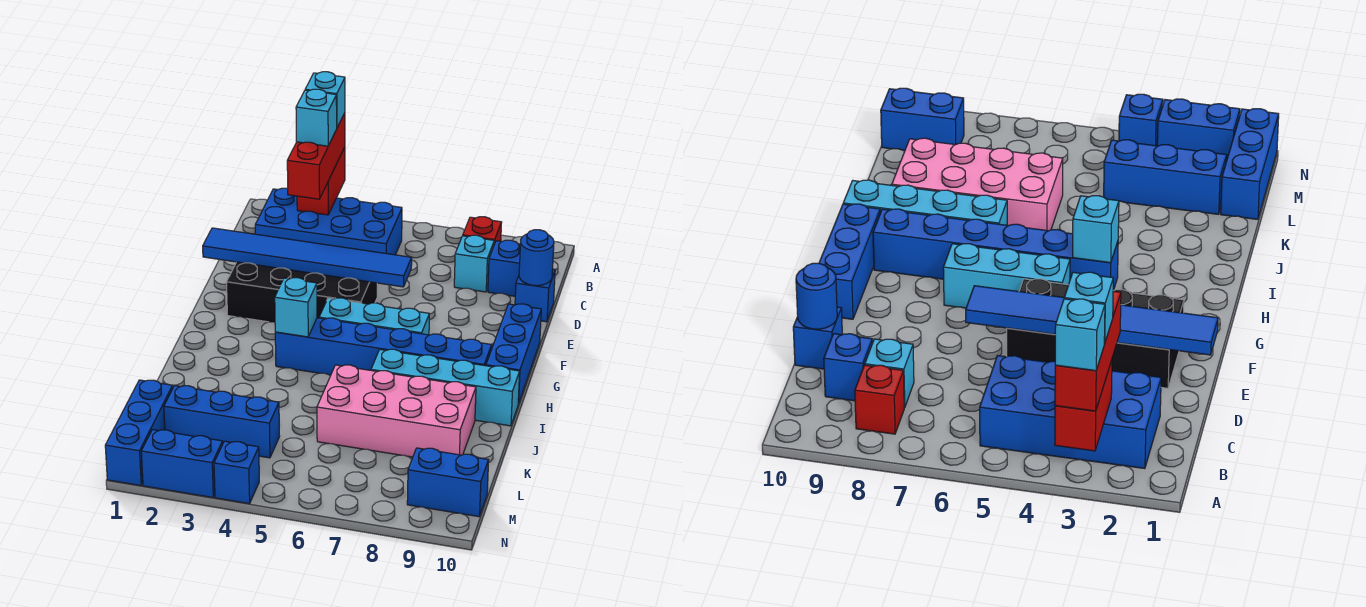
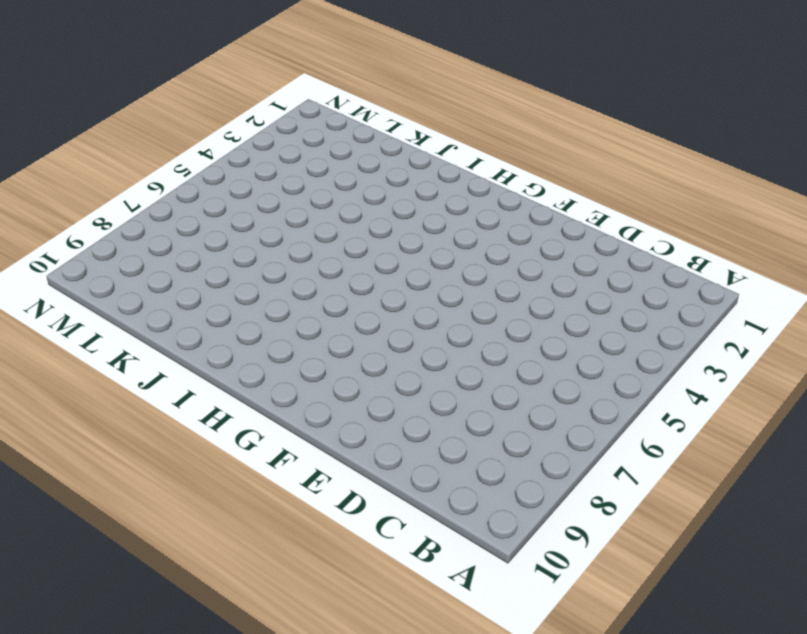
none -> blue brick B2:C5 level 1
none -> red brick B8 level 1
none -> cyan brick C8 level 1

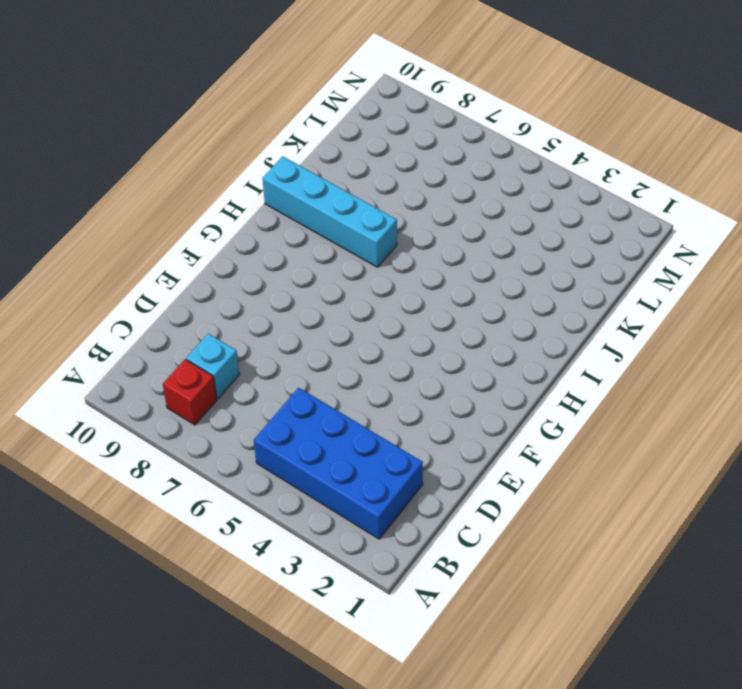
none -> blue brick C9 level 1
none -> blue brick D10 level 1
none -> black brick E2:F5 level 1

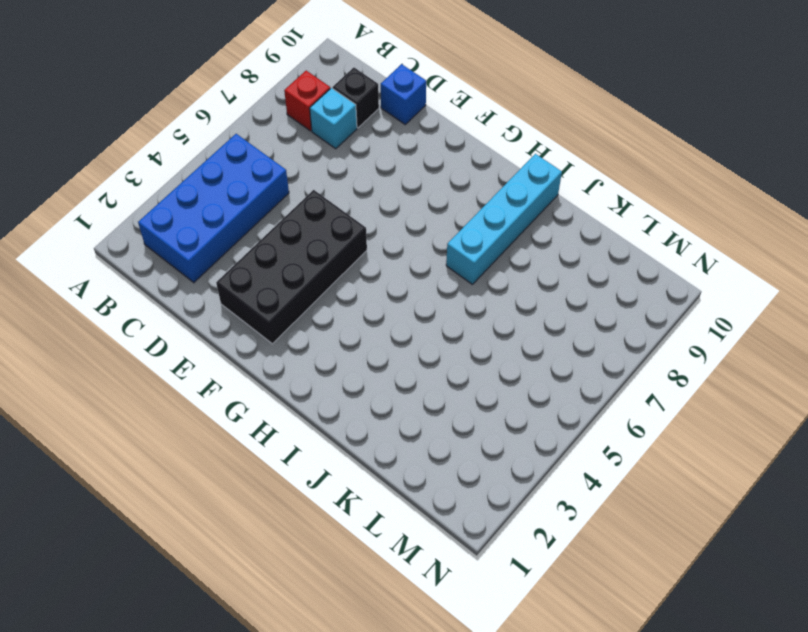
black brick C9 level 1 -> blue brick C9 level 1
none -> blue brick F10:H10 level 1
none -> cyan brick G5:G7 level 1
none -> blue brick H4:H9 level 1

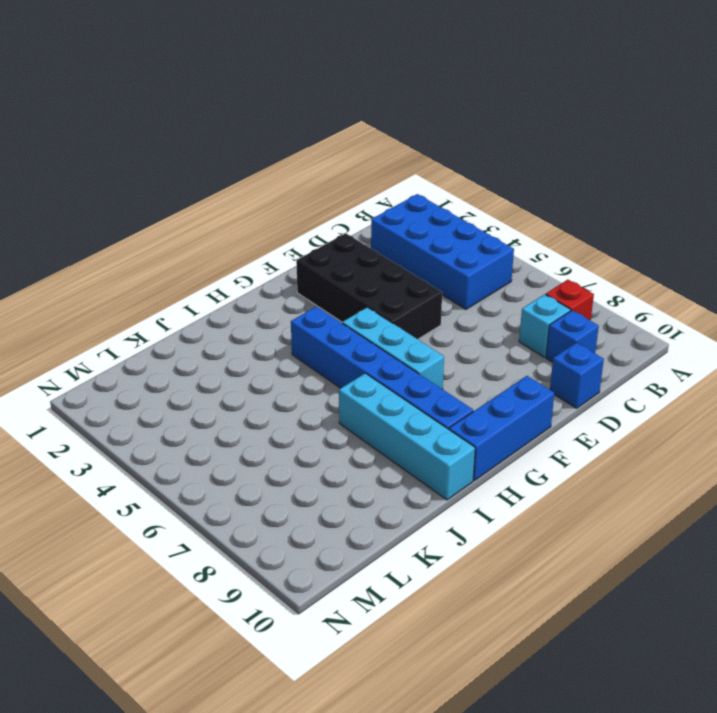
none -> pink brick J6:K9 level 1
none -> blue brick L1:N1 level 1
none -> blue brick L2:L4 level 1

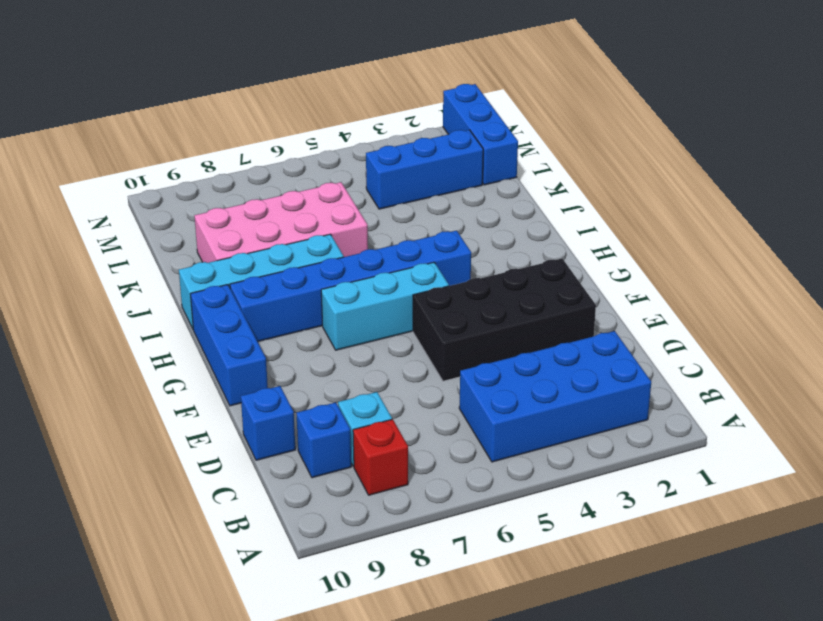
none -> blue brick M9:M10 level 1
none -> blue brick N2:N3 level 1
none -> blue brick N4 level 1

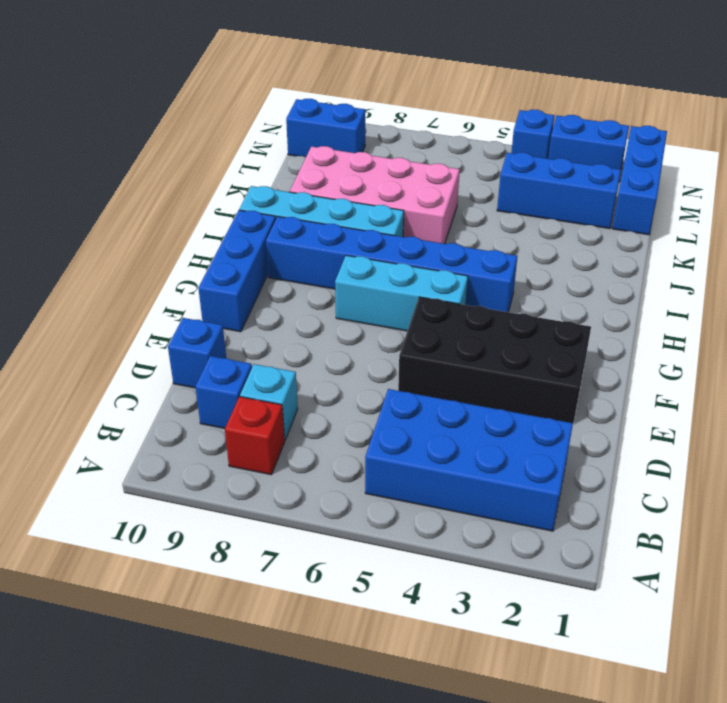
none -> red brick A3:B3 level 2
none -> blue round brick D10 level 2
none -> blue tile E1:E6 level 2

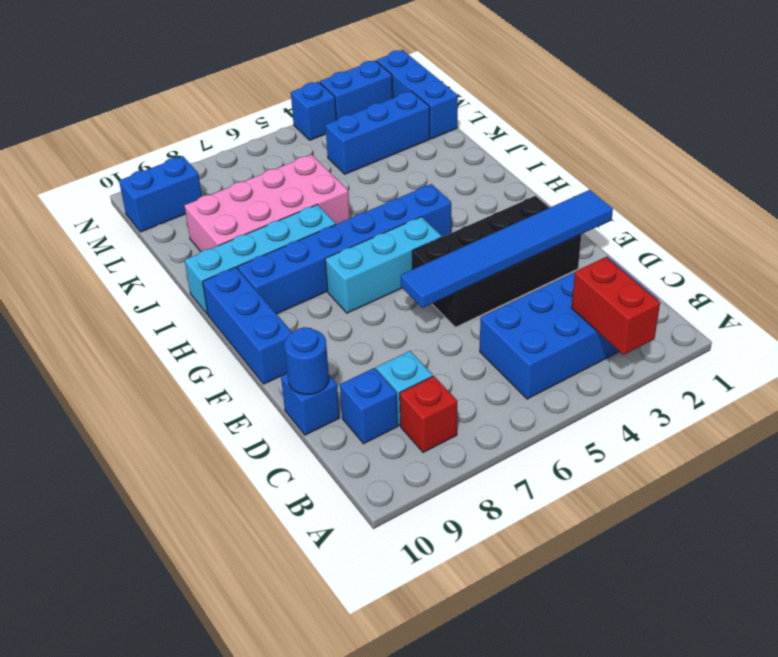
none -> cyan brick H4 level 2
none -> red brick A3:C3 level 3
none -> cyan brick A3 level 4

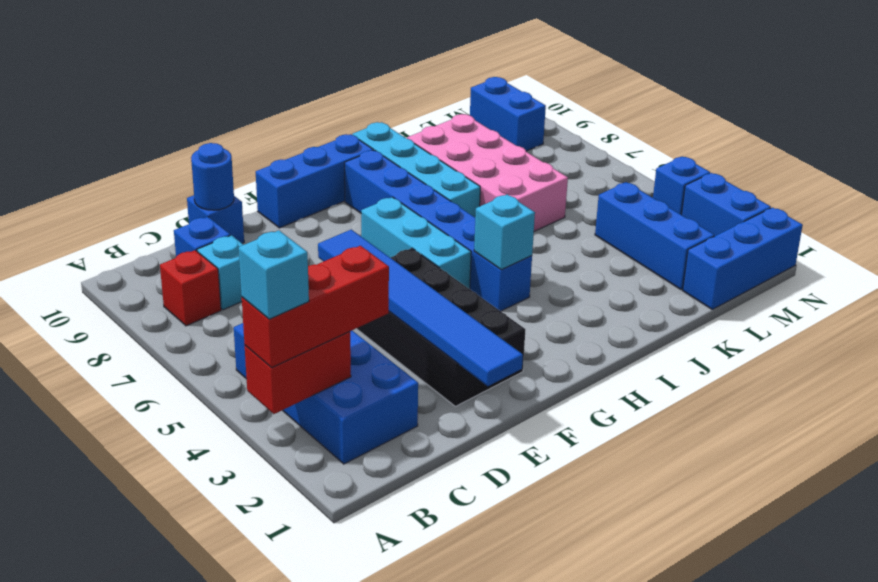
none -> cyan brick B3 level 4

